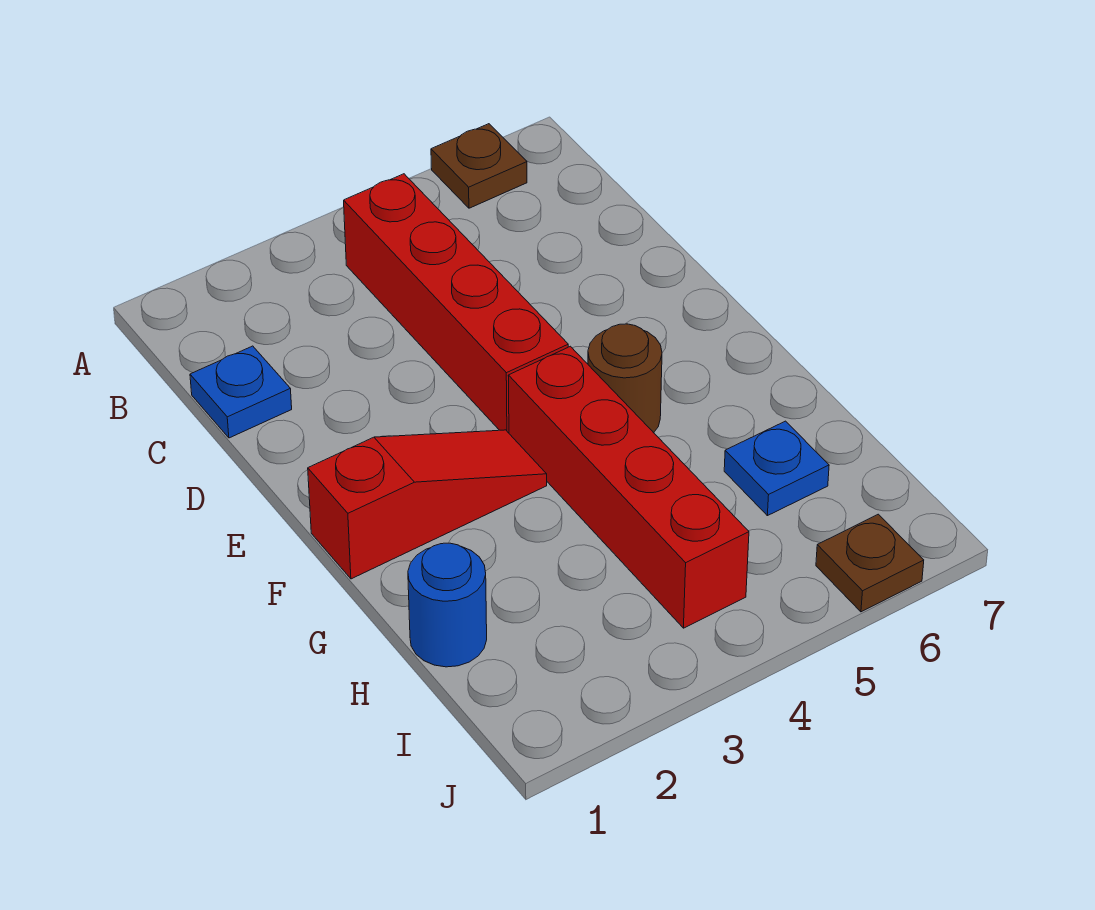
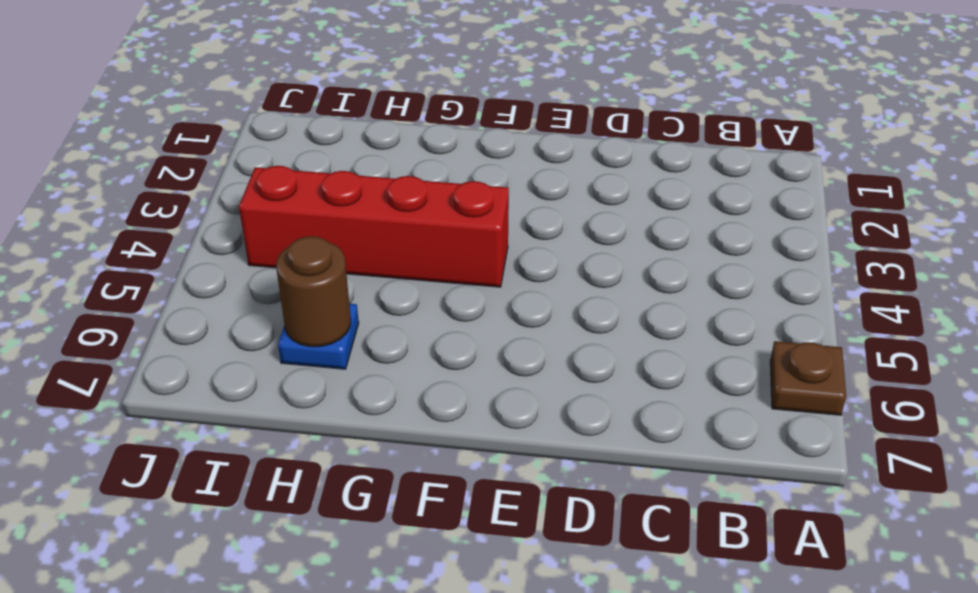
brown round brick H6 level 2 -> brown round brick F5 level 1
none -> red brick B4:E4 level 1
none -> blue plate C1 level 1

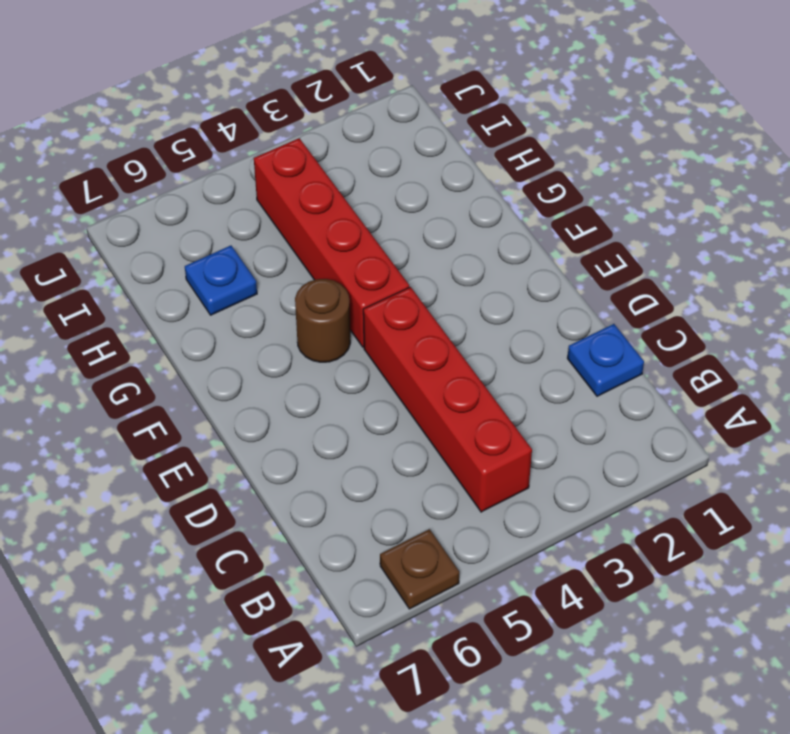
none -> red slope F1:F3 level 1 top 1
none -> blue round brick H1 level 1

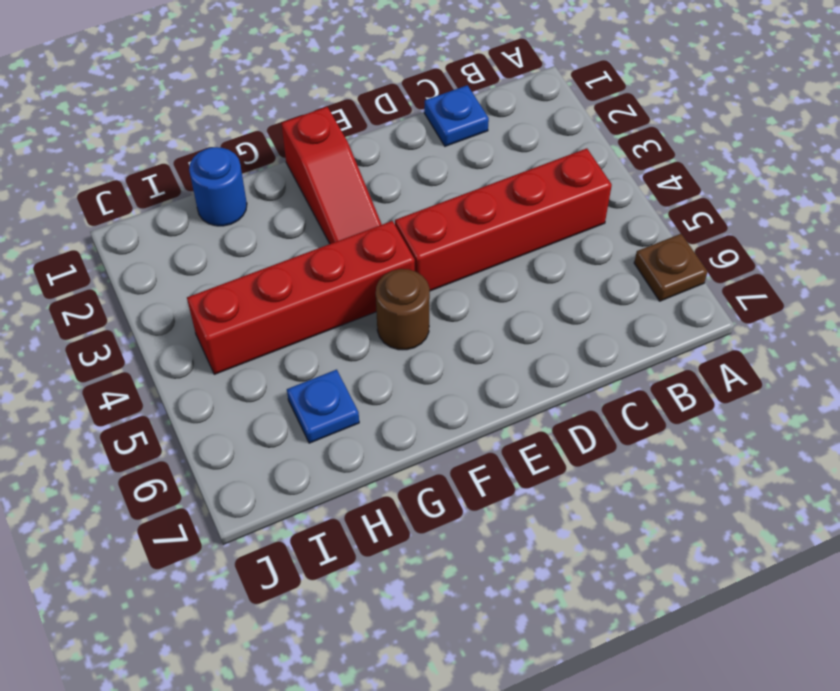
none -> brown plate J6 level 1

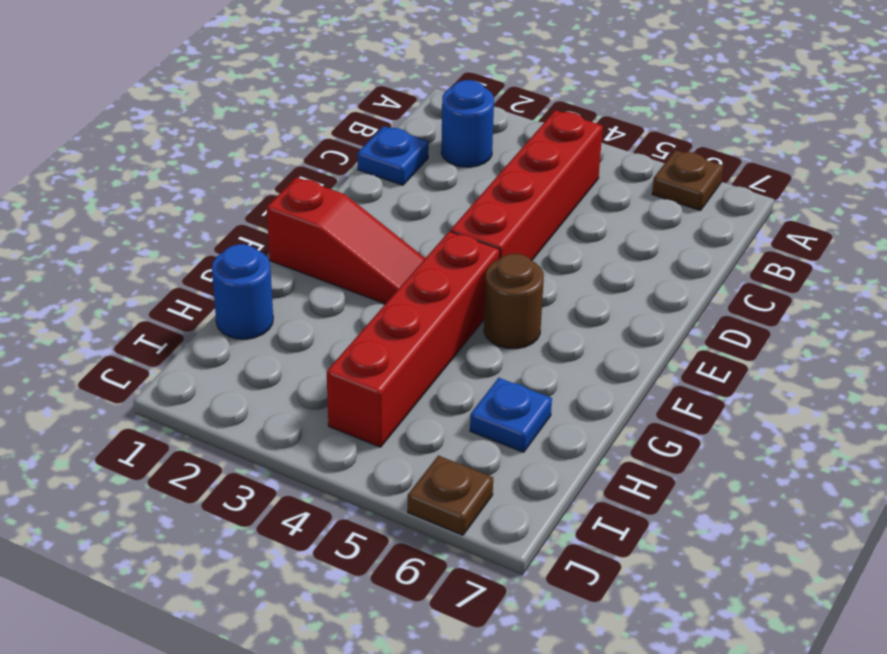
blue round brick B2 level 1 -> none

